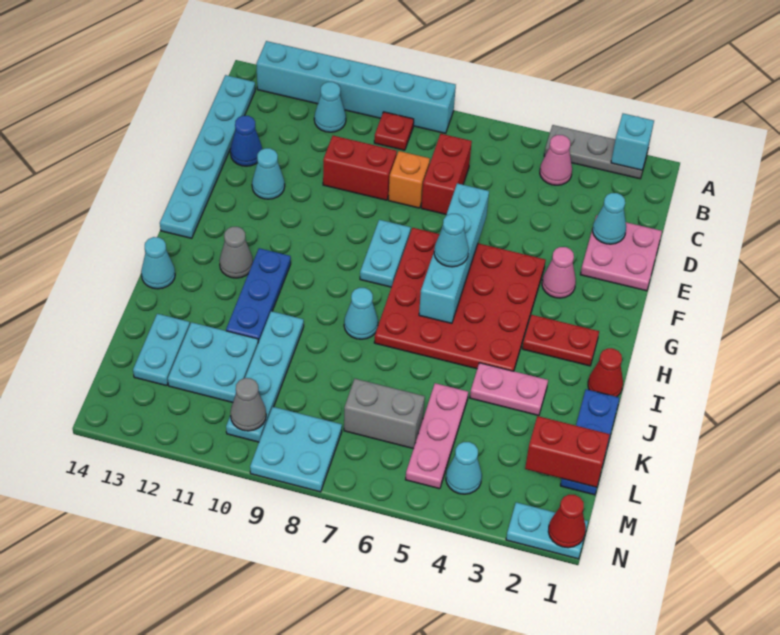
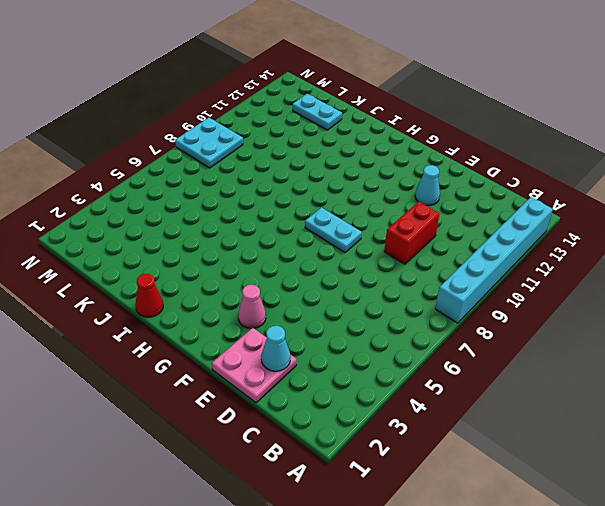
none -> grey plate A2:A4 level 1
none -> pink cone B4 level 1
none -> red plate B9 level 1
none -> cyan cone B11 level 1

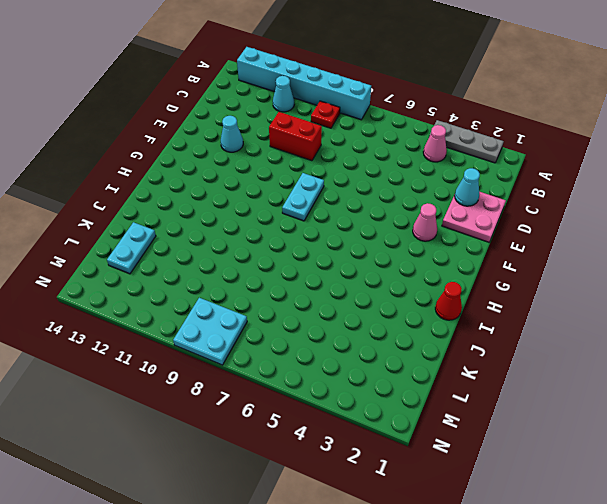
none -> cyan plate B14:G14 level 1
none -> red brick C7:D7 level 1
none -> orange brick D8 level 1
none -> blue cone D13 level 1

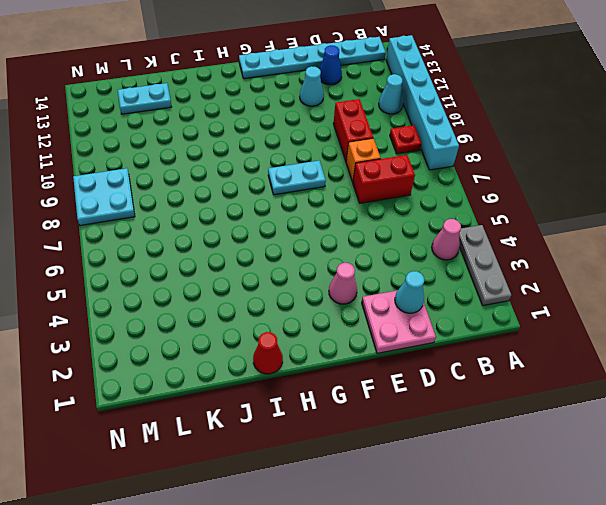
none -> red plate F4:I7 level 1
none -> red plate H2:H3 level 1
none -> blue plate H11:J11 level 1
none -> grey cone H12 level 1

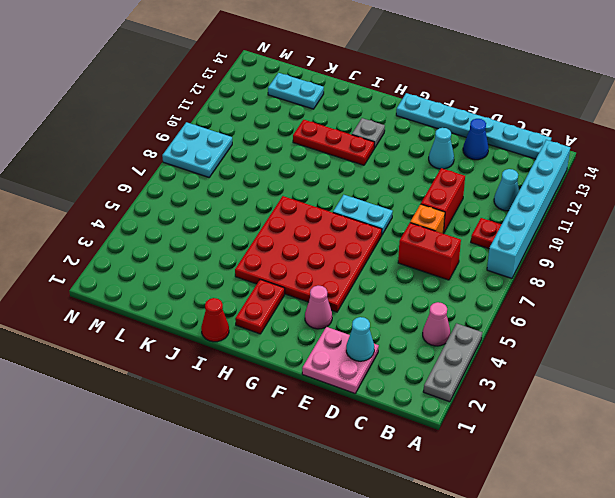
red plate H11:J11 level 1 -> blue plate H11:J11 level 1
grey plate H12 level 1 -> grey cone H12 level 1
none -> cyan cone I8 level 1
none -> cyan cone I14 level 1
none -> blue plate J1:L1 level 1
none -> pink plate J3:J4 level 1

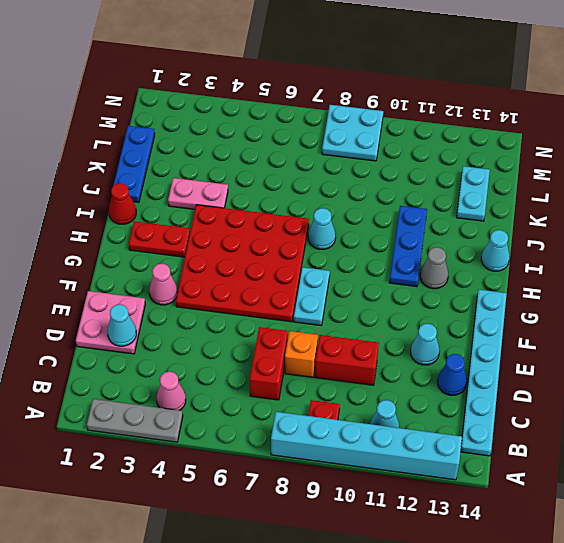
none -> cyan plate J10:M10 level 1
none -> pink plate K5:M5 level 1
none -> cyan plate K11:L12 level 1
none -> grey brick L6:L7 level 1

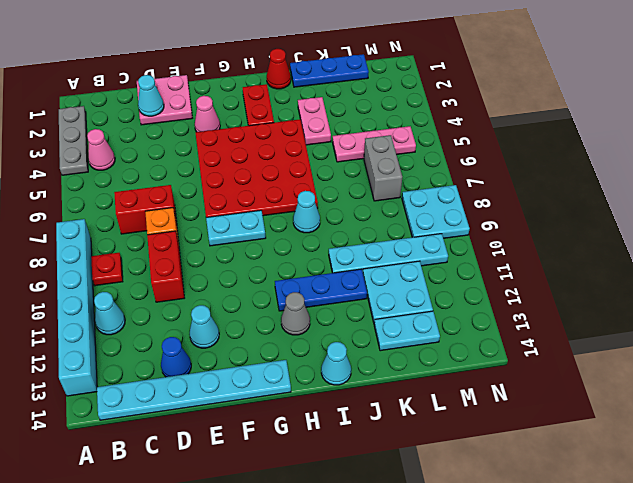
none -> cyan cone M4 level 1
none -> cyan plate N1:N2 level 1
none -> cyan brick A2 level 2
none -> cyan brick E6:H6 level 2

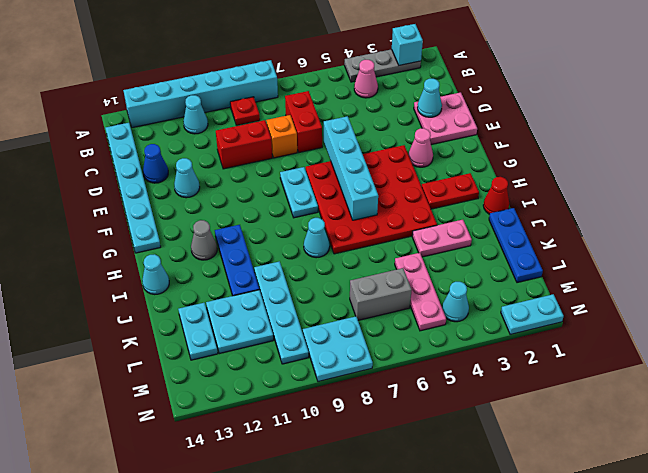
none -> red brick L1:L2 level 2
none -> grey cone M10 level 2
none -> red cone N1 level 2
none -> cyan cone G6 level 3

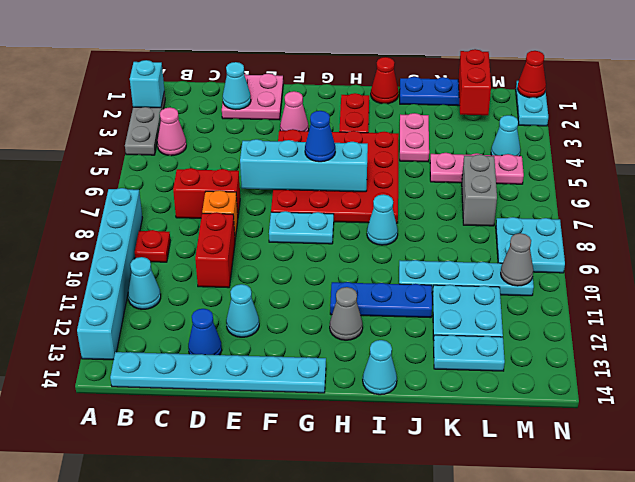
blue cone G6 level 3 -> cyan cone G6 level 3

